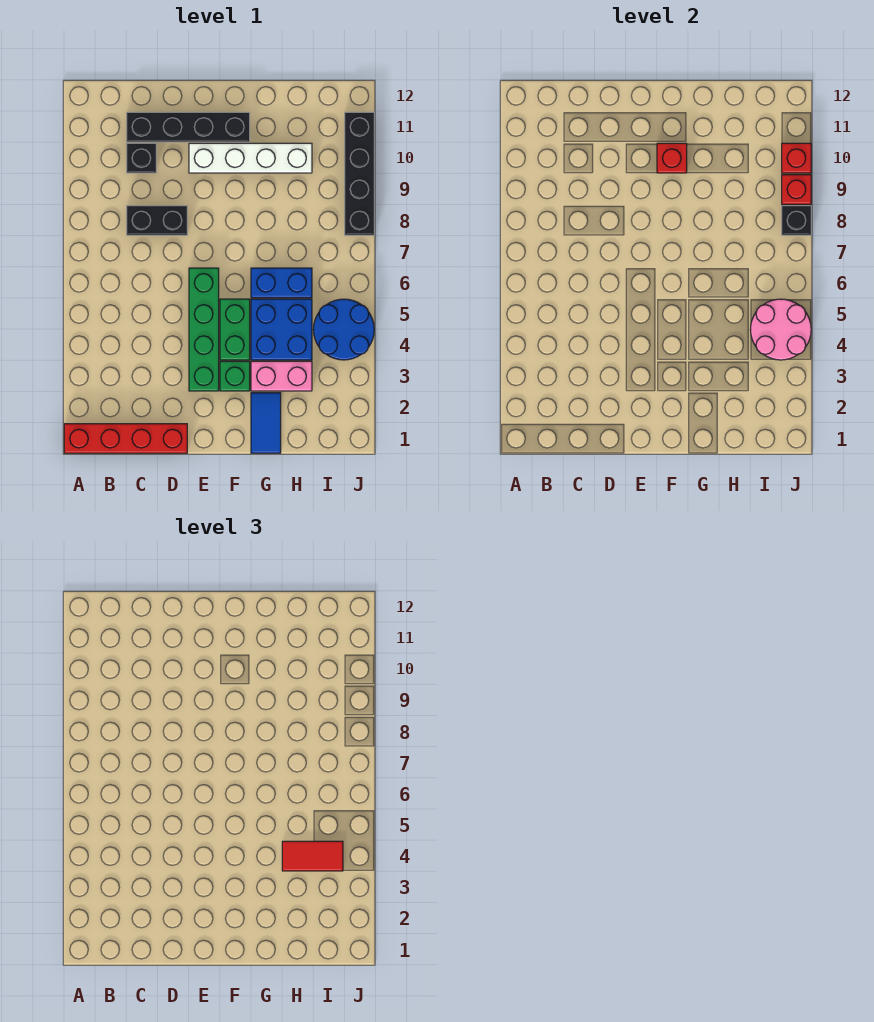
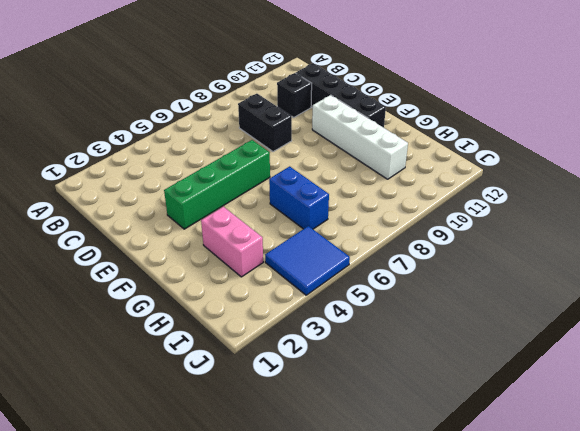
blue tile I4:J5 level 1 -> blue round brick I4:J5 level 1
none -> red brick A1:D1 level 1
none -> green brick F3 level 1
none -> green brick F4:F5 level 1

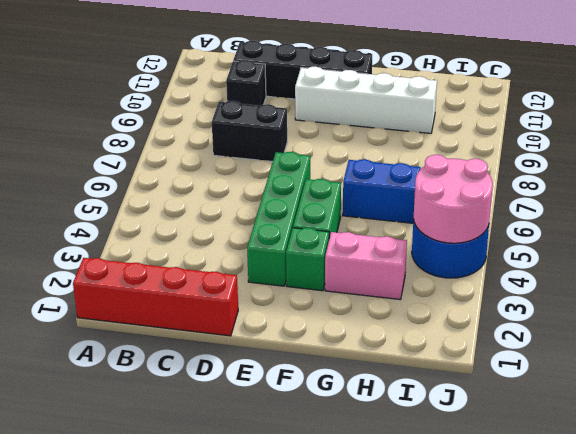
none -> blue tile G1:G2 level 1
none -> blue brick G4:H5 level 1
none -> black brick J8:J11 level 1

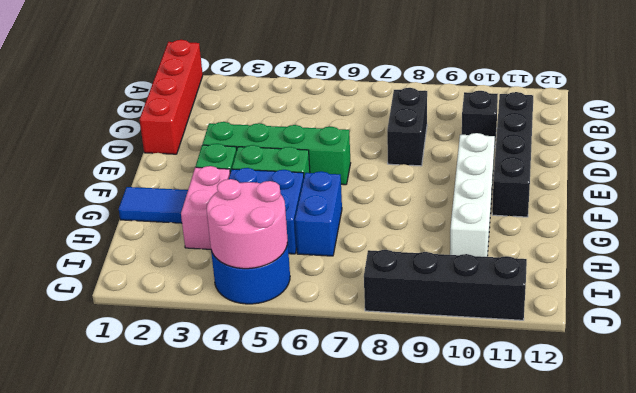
none -> red brick F10 level 2
none -> black brick J8 level 2
none -> red brick J9 level 2

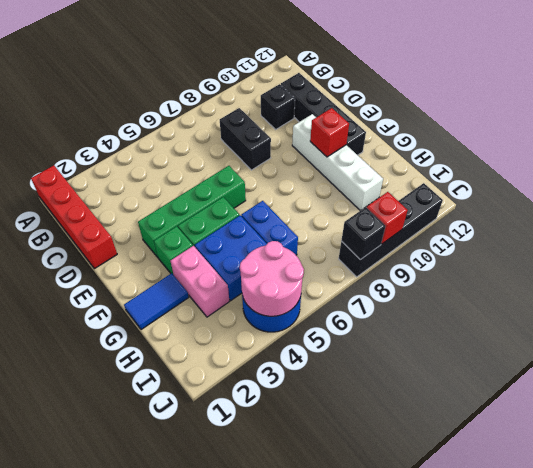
none -> red brick J10 level 2
none -> red tile H4:I4 level 3

